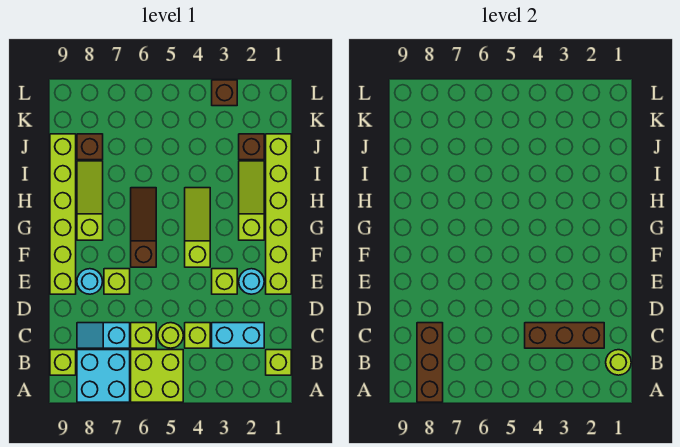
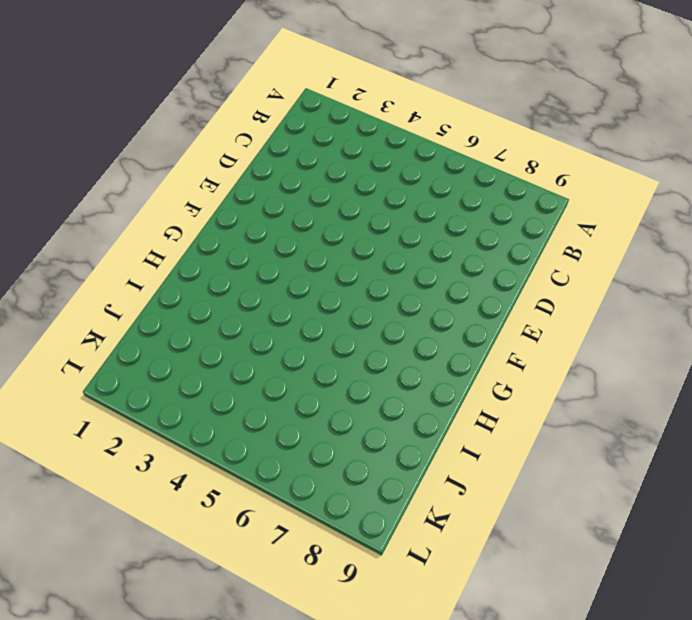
none -> lime brick A5:B6 level 1
none -> cyan brick A7:B8 level 1
none -> lime brick B1 level 1

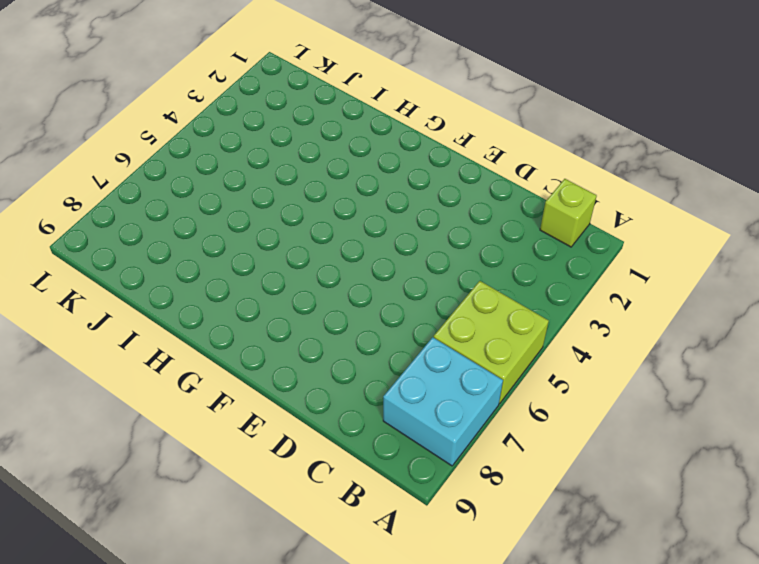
none -> lime brick B9 level 1
none -> cyan brick C2:C3 level 1
none -> lime brick C4 level 1

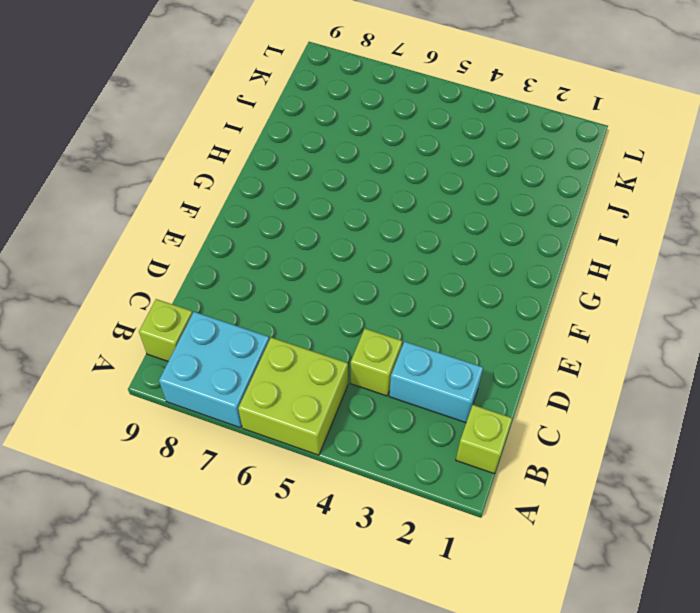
none -> lime round brick C5 level 1
none -> lime brick C6 level 1
none -> cyan slope C7:C8 level 1 top 7

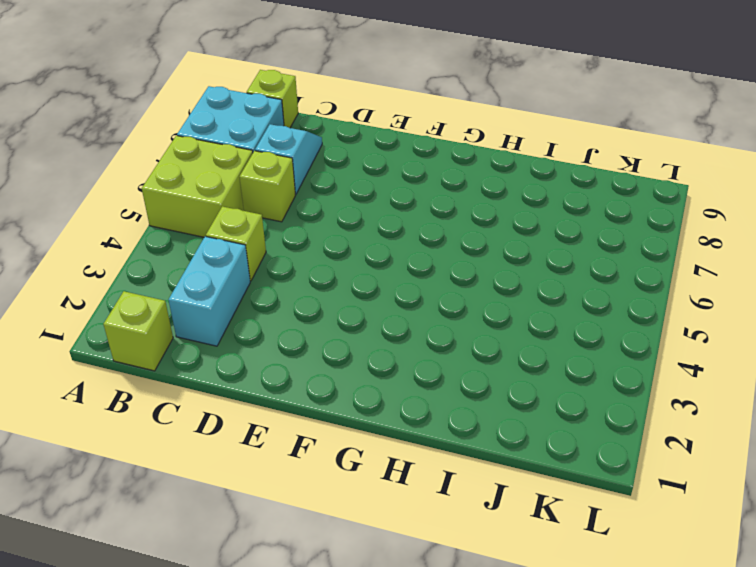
none -> lime round brick C5 level 1
none -> lime brick E1:J1 level 1
none -> cyan round brick E2 level 1

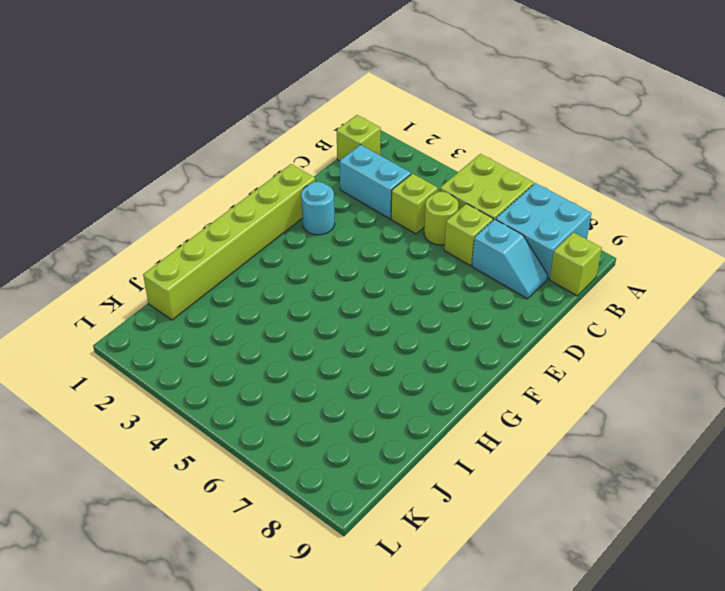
none -> lime brick E3 level 1
none -> lime brick E7 level 1
none -> cyan round brick E8 level 1

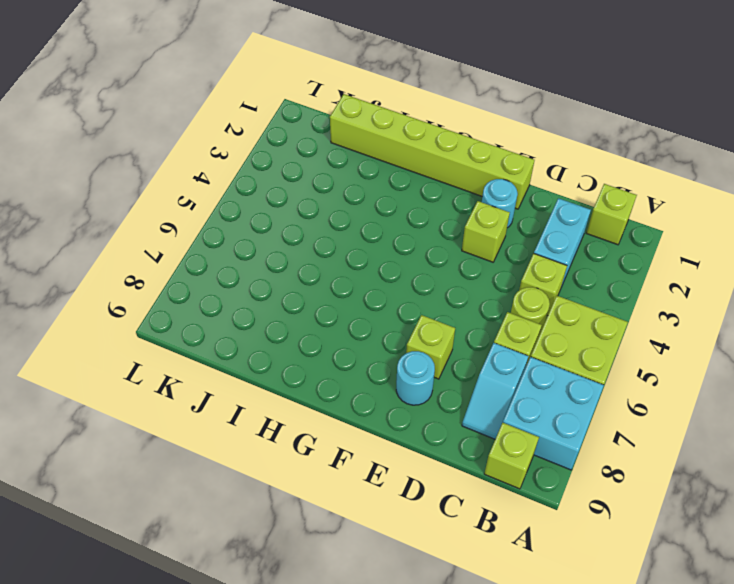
none -> lime brick E9:J9 level 1
none -> lime slope F4:H4 level 1 top F
none -> brown slope F6:H6 level 1 top F

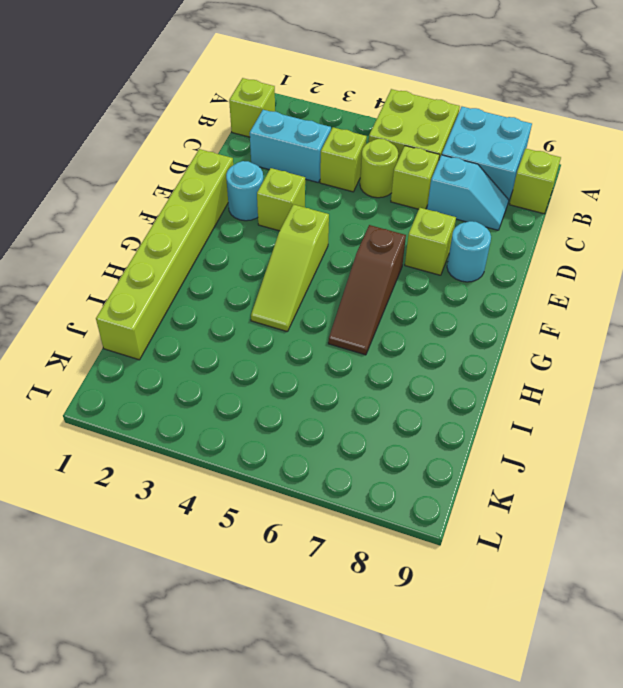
none -> lime brick E9:J9 level 1
none -> lime slope G2:I2 level 1 top G
none -> lime slope G8:I8 level 1 top G

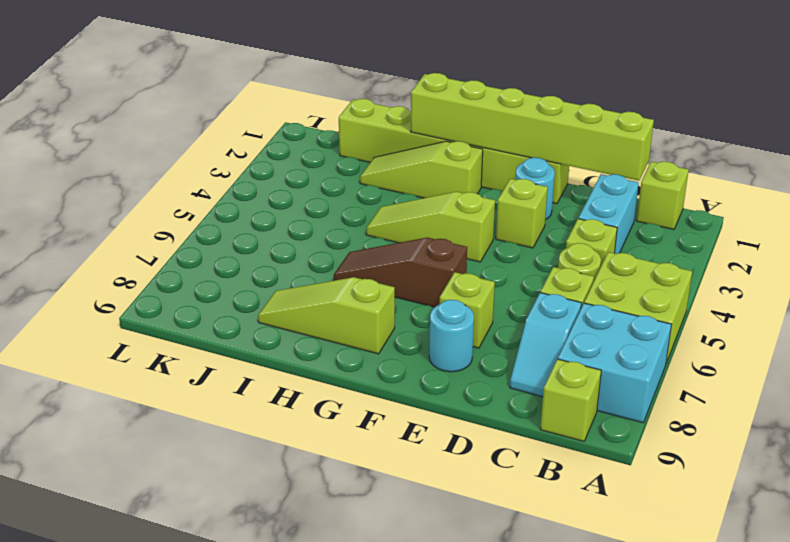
lime brick C1:H1 level 2 -> lime brick E9:J9 level 1
none -> brown brick J2 level 1
none -> brown brick J8 level 1
none -> brown brick L3 level 1

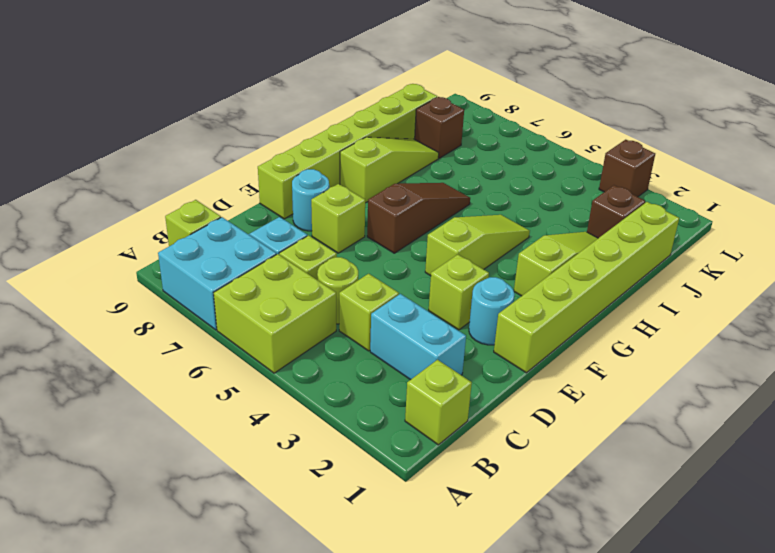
none -> brown brick A8:C8 level 2
none -> lime round brick B1 level 2
none -> brown brick C2:C4 level 2

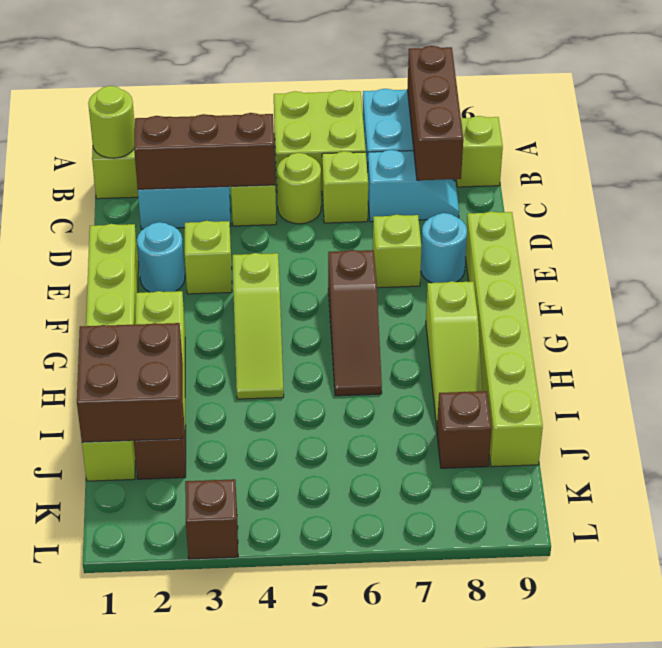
brown brick I1:J2 level 2 -> none

